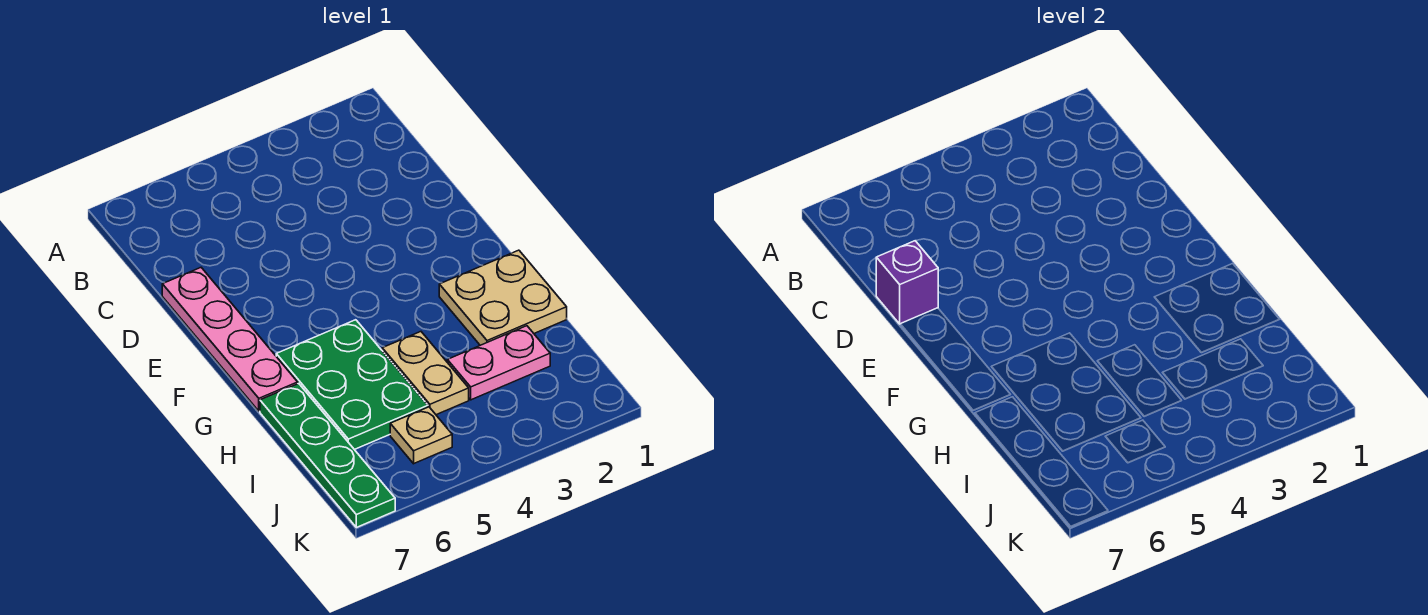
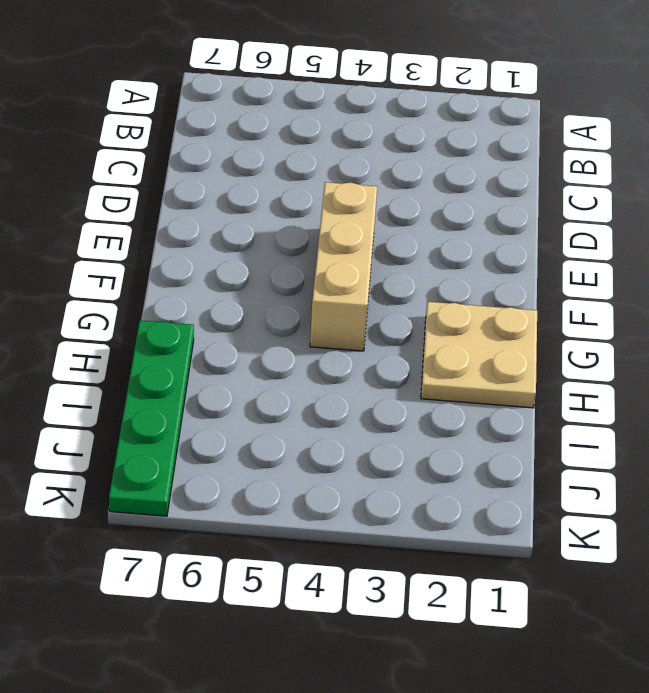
tan brick E4:G4 level 1 -> none
none -> pink plate D7:G7 level 1
none -> green plate G5:I6 level 1

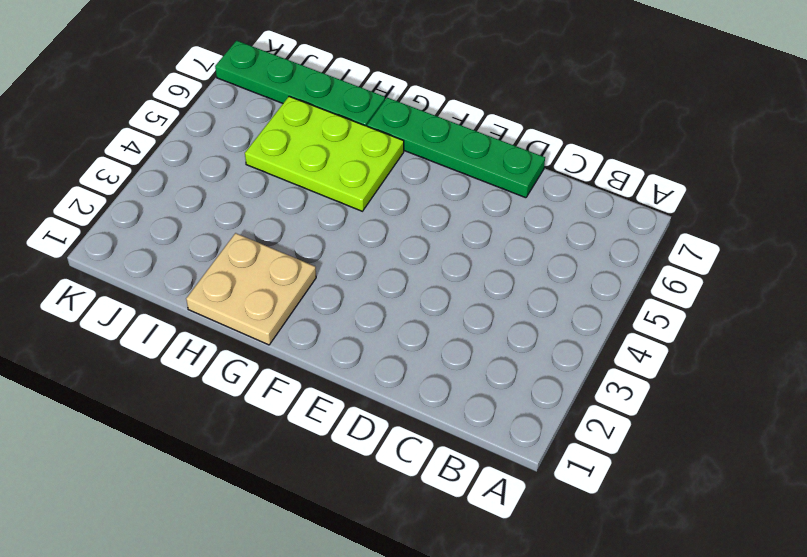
green plate D7:G7 level 1 -> pink plate D7:G7 level 1
lime plate G5:I6 level 1 -> green plate G5:I6 level 1
none -> tan plate H4:I4 level 1
none -> pink plate I2:I3 level 1

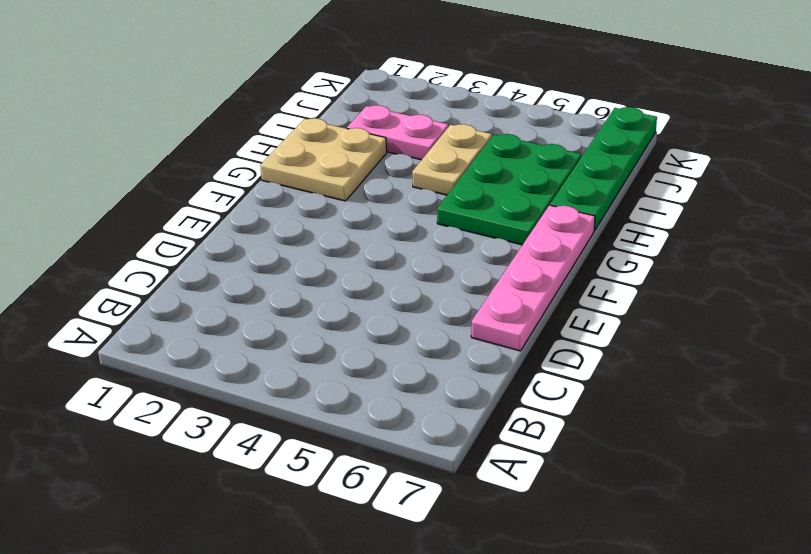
none -> tan plate J5 level 1
none -> purple brick D7 level 2

